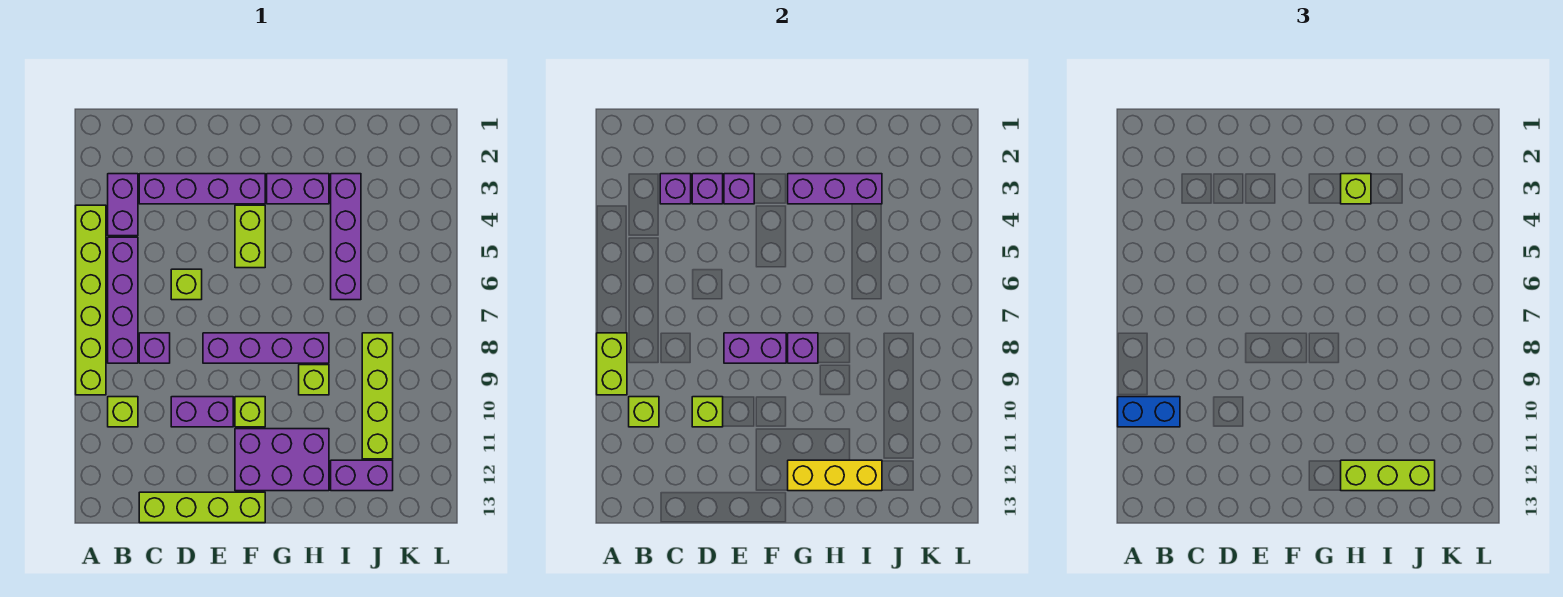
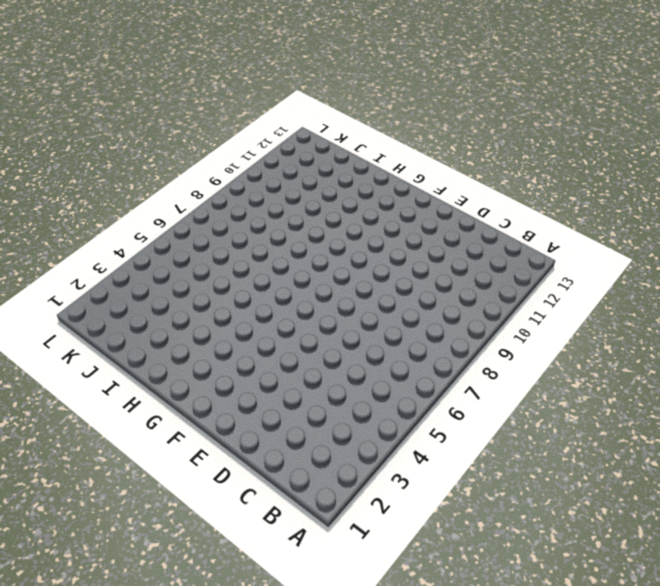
none -> lime brick A4:A9 level 1
none -> purple brick B3:B4 level 1
none -> purple brick B5:B8 level 1
none -> lime brick B10 level 1

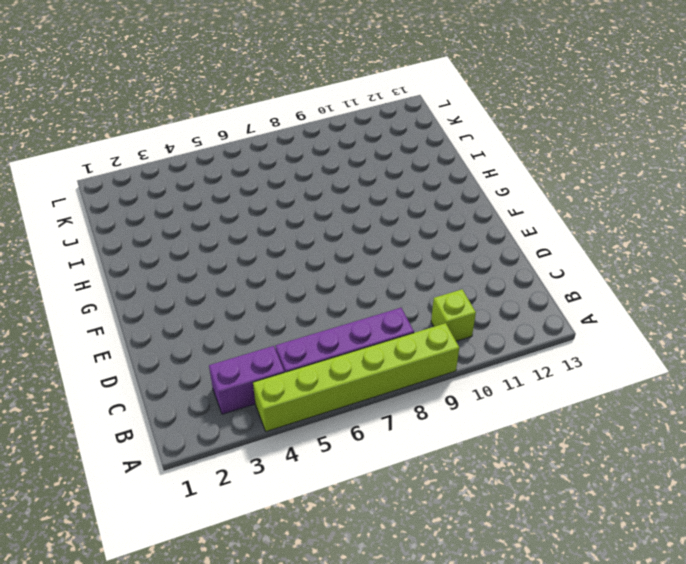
none -> purple brick C3:F3 level 1
none -> purple brick C8 level 1
none -> lime brick C13:F13 level 1
none -> lime brick D6 level 1

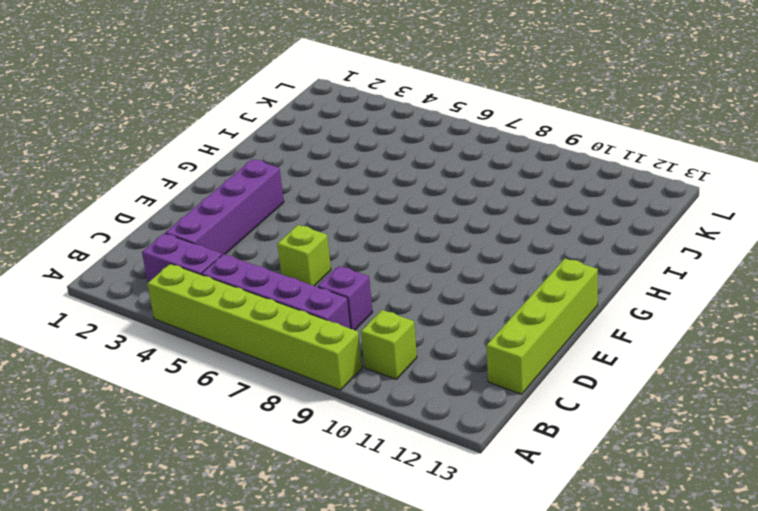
none -> purple brick D10:E10 level 1
none -> purple brick E8:H8 level 1
none -> lime brick F4:F5 level 1
none -> lime brick F10 level 1

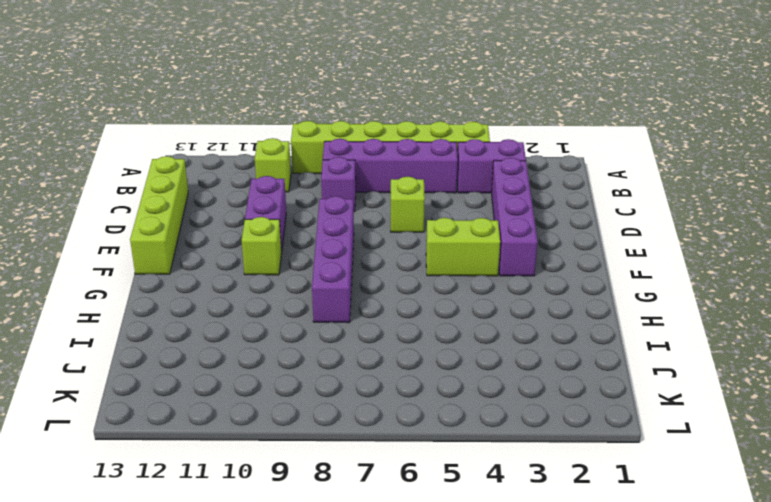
none -> purple brick F11:H12 level 1
none -> purple brick G3:H3 level 1
none -> lime brick H9 level 1
none -> purple brick I3:I6 level 1

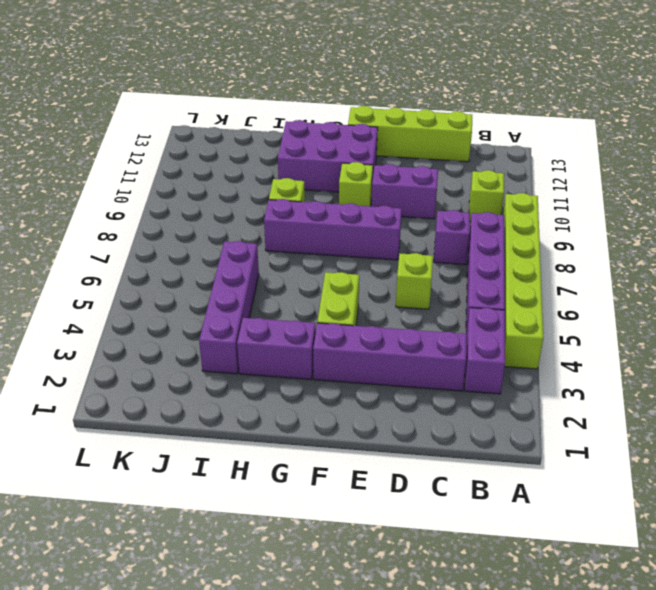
none -> purple brick I12:J12 level 1
none -> lime brick J8:J11 level 1
none -> lime brick A8:A9 level 2
none -> lime brick B10 level 2

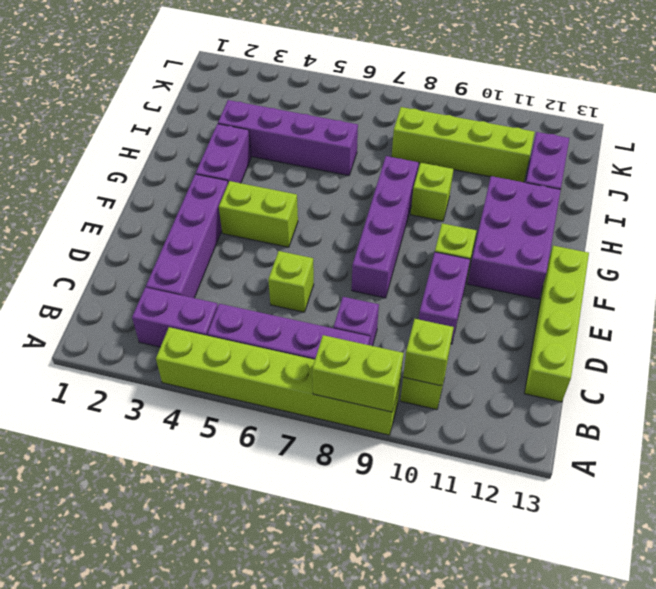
none -> purple brick C3 level 2
none -> purple brick D3 level 2
none -> lime brick D10 level 2
none -> purple brick E3 level 2

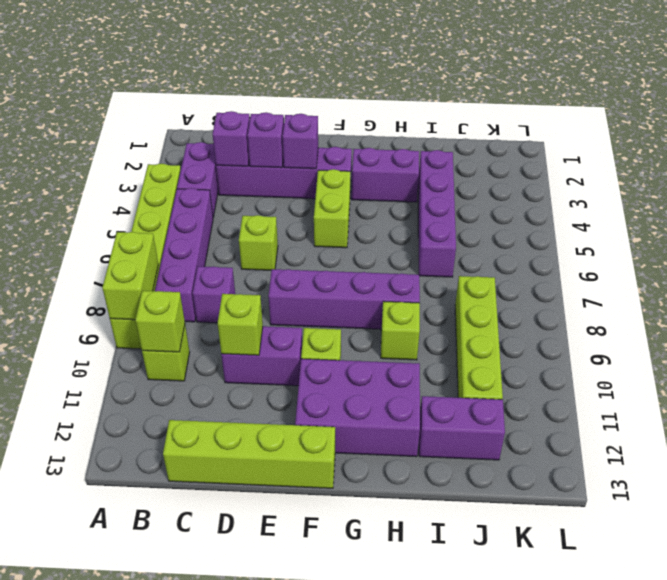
none -> purple brick E8:F8 level 2
none -> purple brick G3:I3 level 2
none -> purple brick G8 level 2
none -> yellow brick G12:I12 level 2

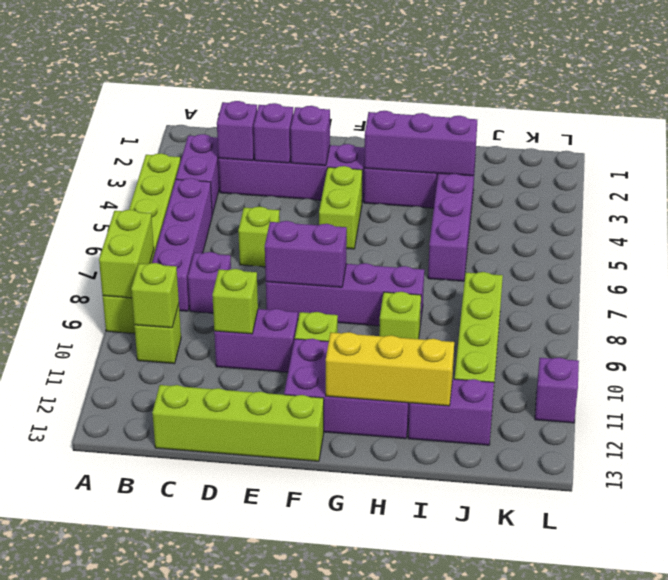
purple brick L11 level 1 -> purple brick G8 level 2
none -> blue brick A10:B10 level 3
none -> lime brick H3 level 3
none -> lime brick H12:J12 level 3

